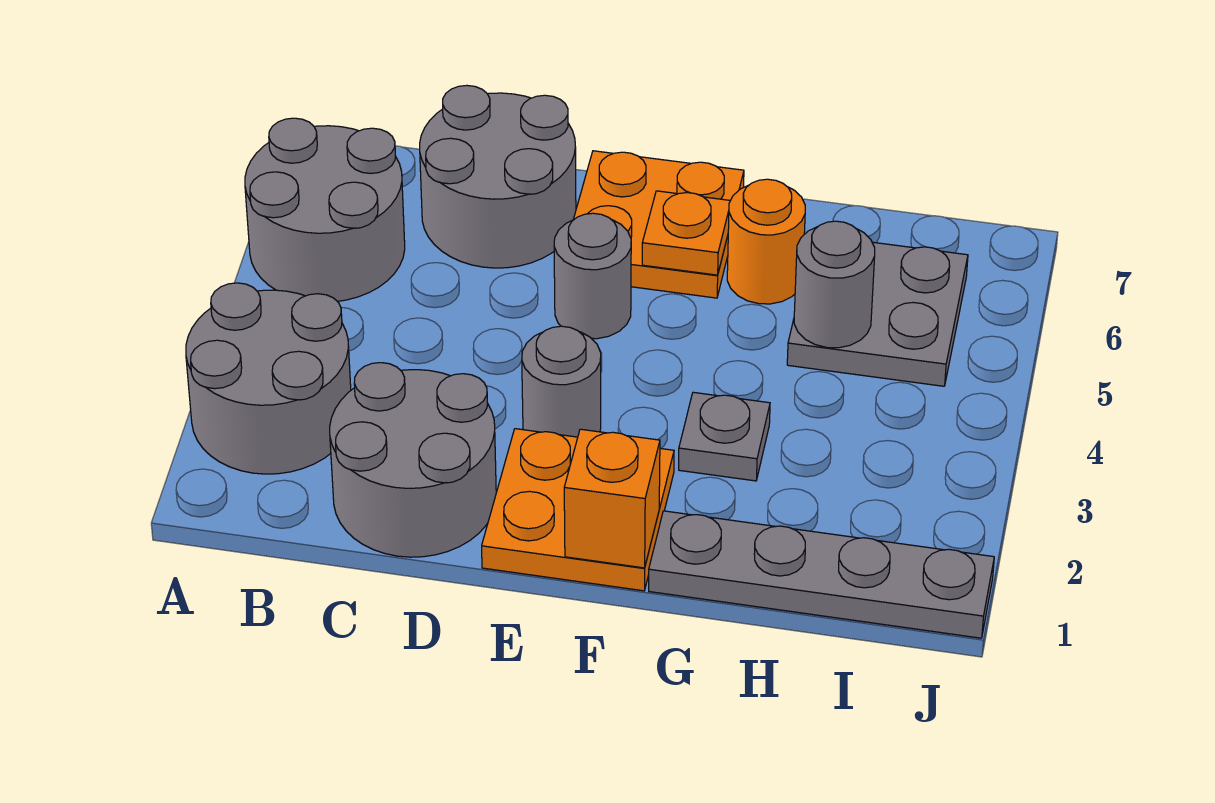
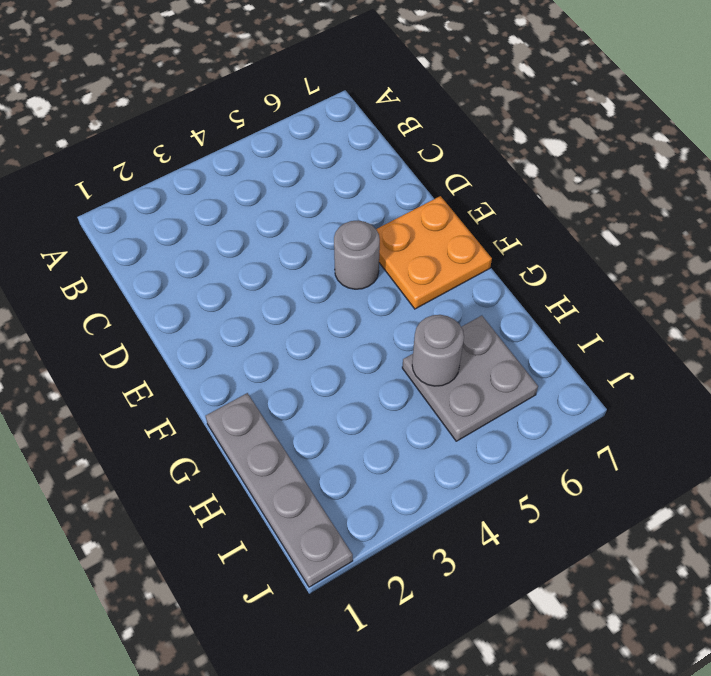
none -> grey round brick A2:B3 level 1
none -> grey round brick A5:B6 level 1
none -> grey round brick C1:D2 level 1

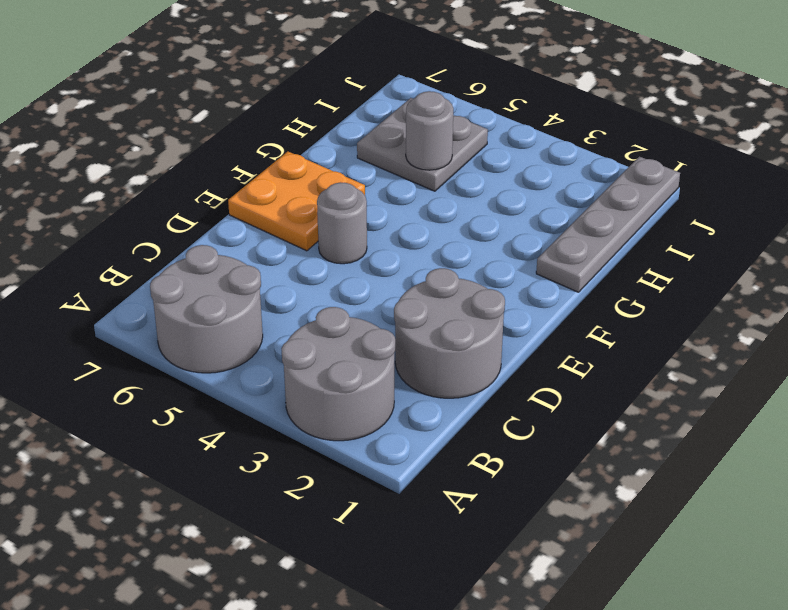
none -> grey round brick C6:D7 level 1
none -> orange plate E1:F2 level 1
none -> grey round brick E3 level 1

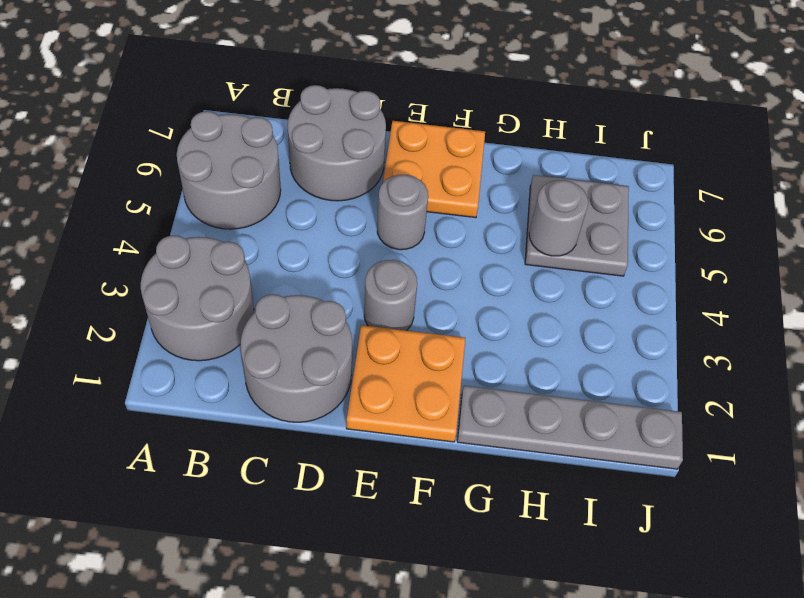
none -> grey plate G3 level 1
none -> orange round brick G6 level 1
none -> orange brick F1 level 2

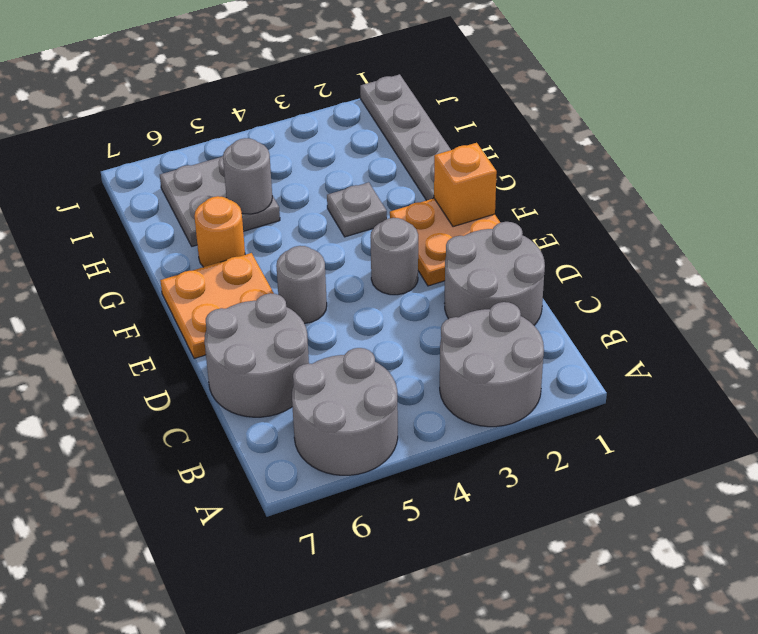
none -> orange plate F6 level 2

